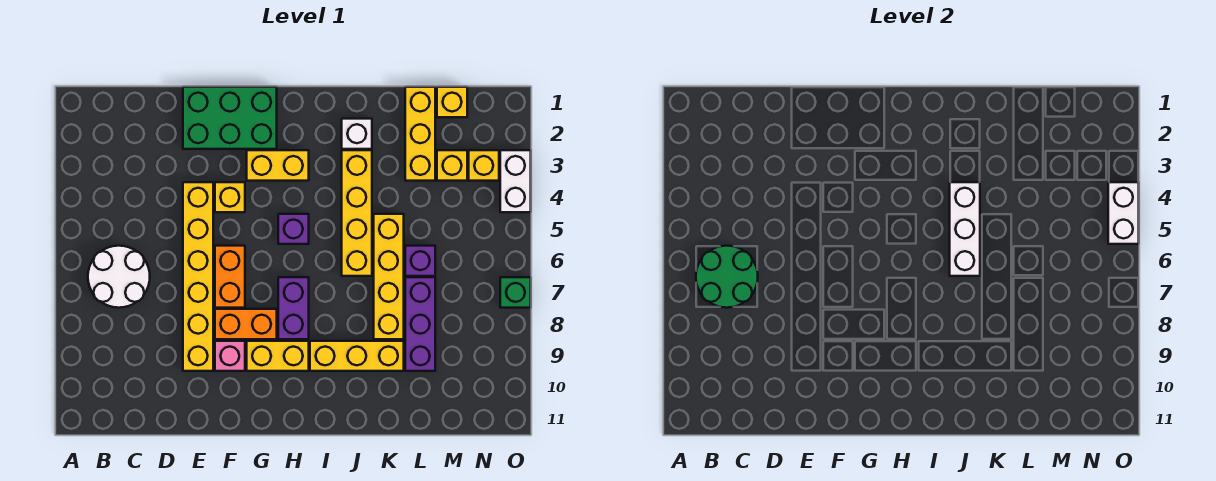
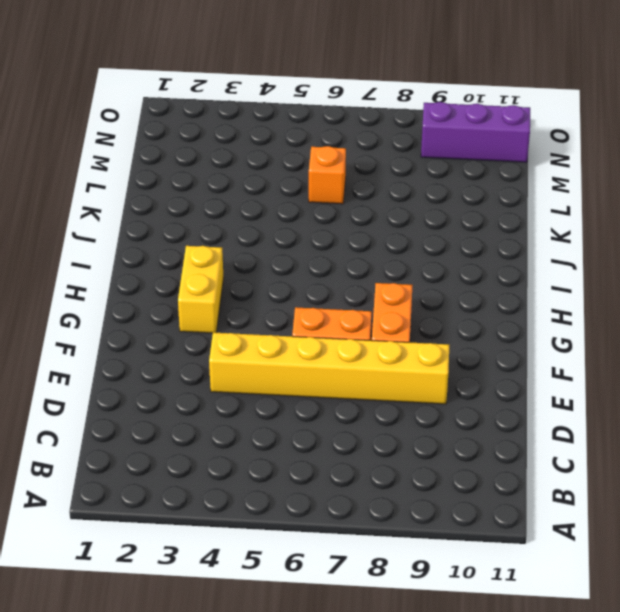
orange brick L6 level 1 -> purple brick L6 level 1
purple brick N9:N11 level 1 -> purple brick L7:L9 level 1
none -> white round brick B6:C7 level 1
none -> green brick E1:G2 level 1
none -> yellow brick F4 level 1

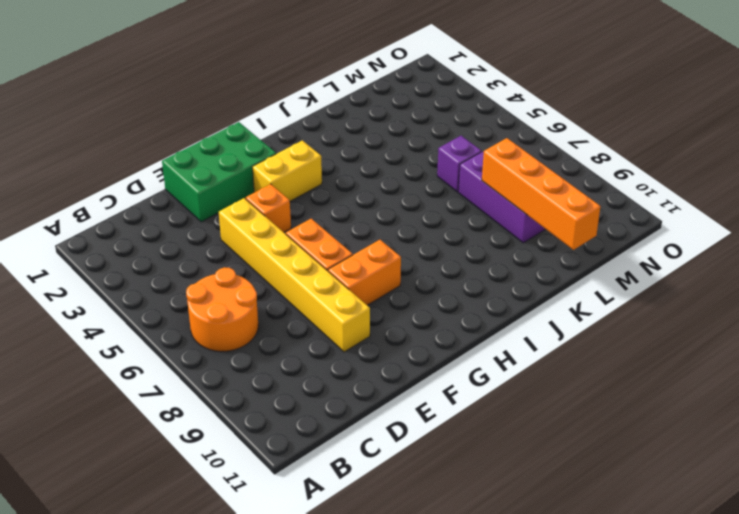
orange round brick B6:C7 level 1 -> white round brick B6:C7 level 1
orange brick F4 level 1 -> yellow brick F4 level 1
orange brick L8:L11 level 2 -> none
none -> pink brick F9 level 1
none -> yellow brick G9:H9 level 1
none -> purple brick H5 level 1

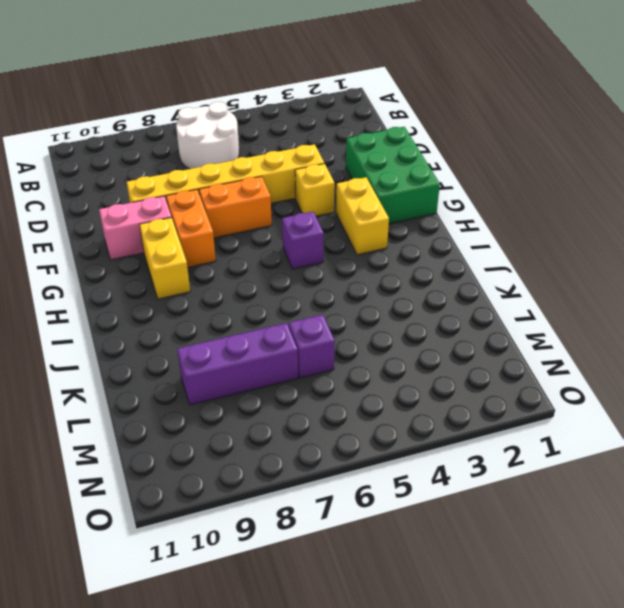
pink brick F9:F10 level 1 -> pink brick F9 level 1
none -> purple brick H7:H8 level 1
none -> yellow brick I9:K9 level 1
none -> white brick J2 level 1

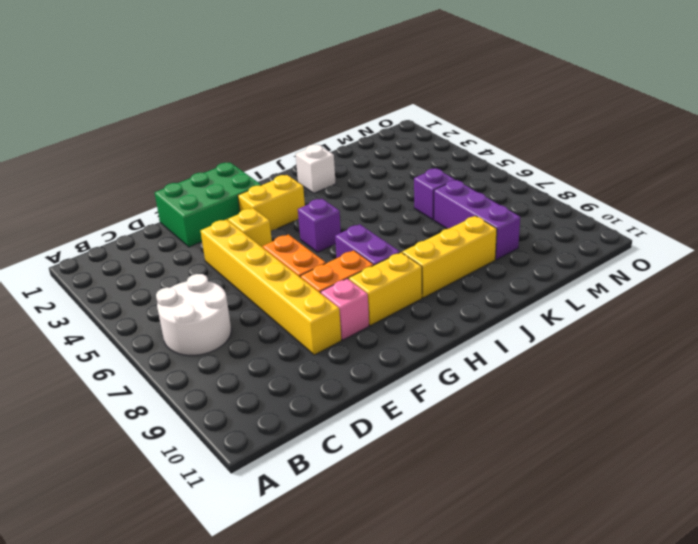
none -> yellow brick J3:J6 level 1
none -> yellow brick K5:K8 level 1
none -> yellow brick L1:L3 level 1

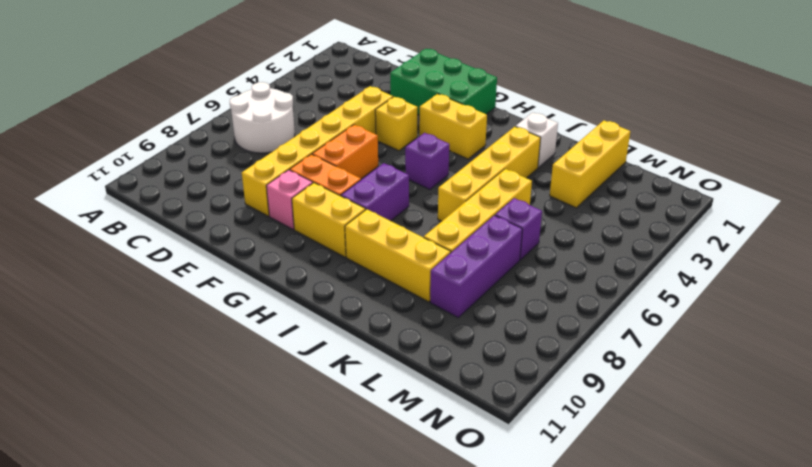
none -> yellow brick M1 level 1
none -> yellow brick M3 level 1
none -> yellow brick N3 level 1

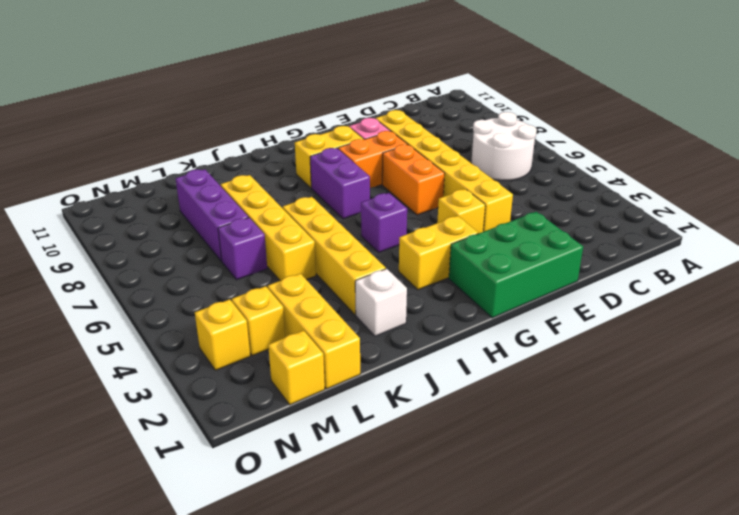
none -> yellow brick I9:K9 level 1
none -> white brick O3:O4 level 1
none -> green brick O7 level 1

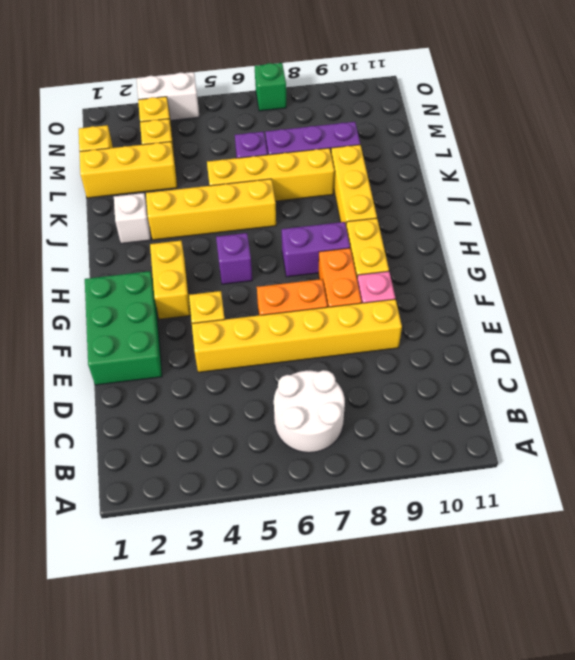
none -> green round brick B6:C7 level 2
none -> white brick J4:J6 level 2
none -> white brick O4:O5 level 2

